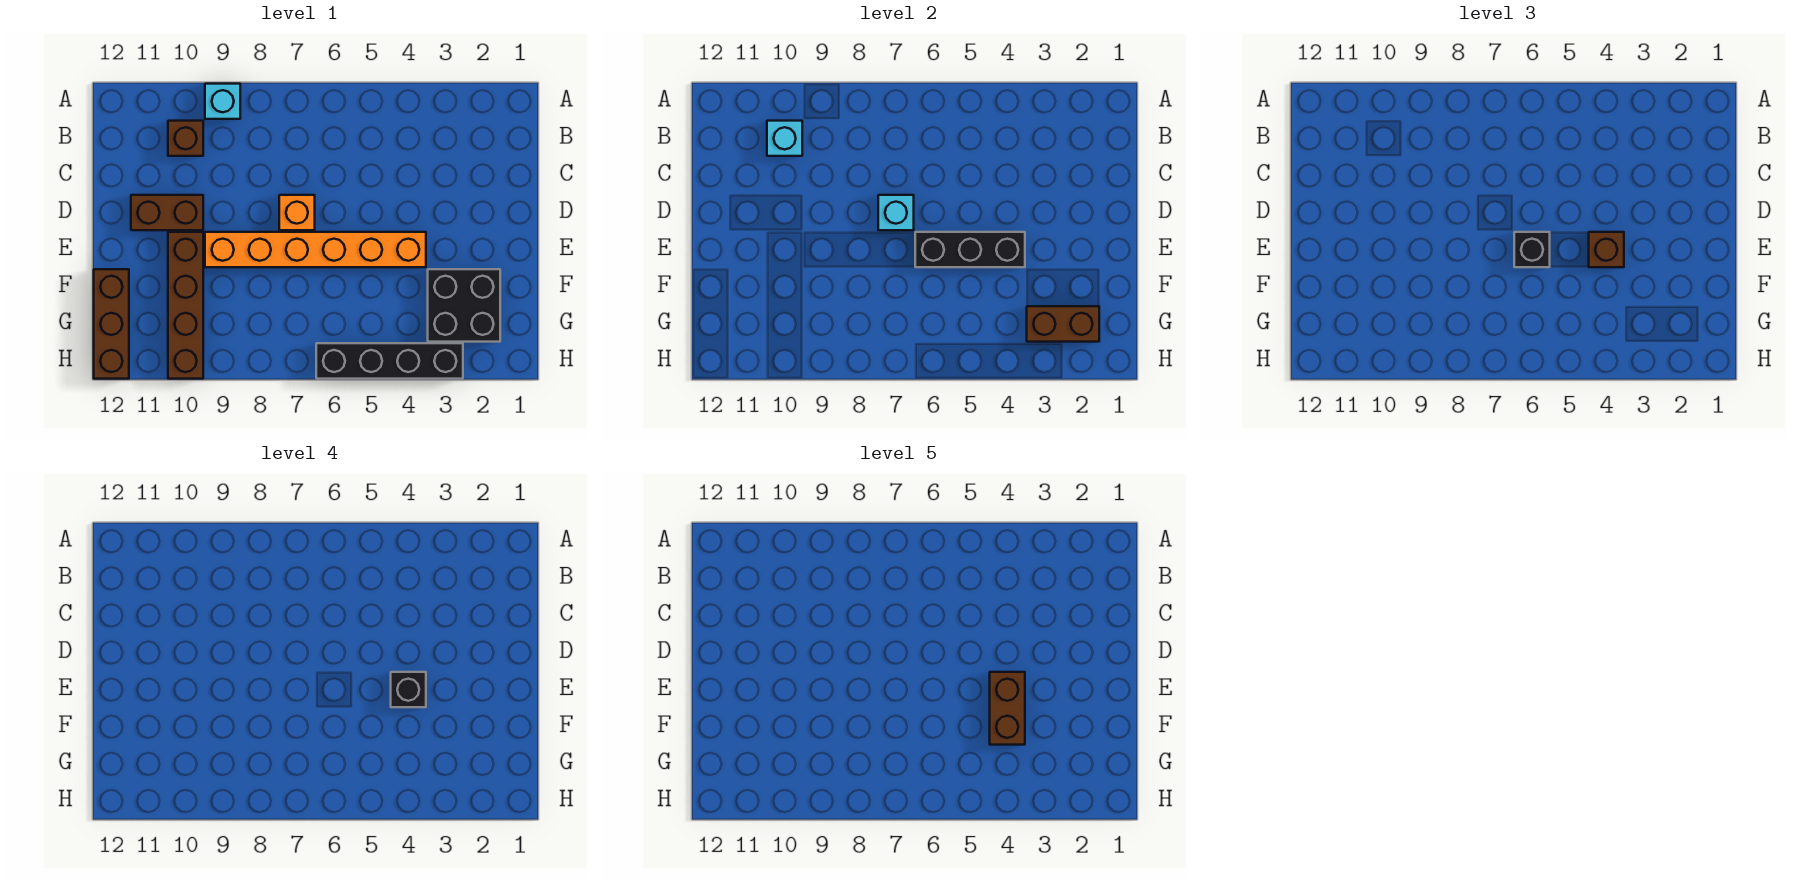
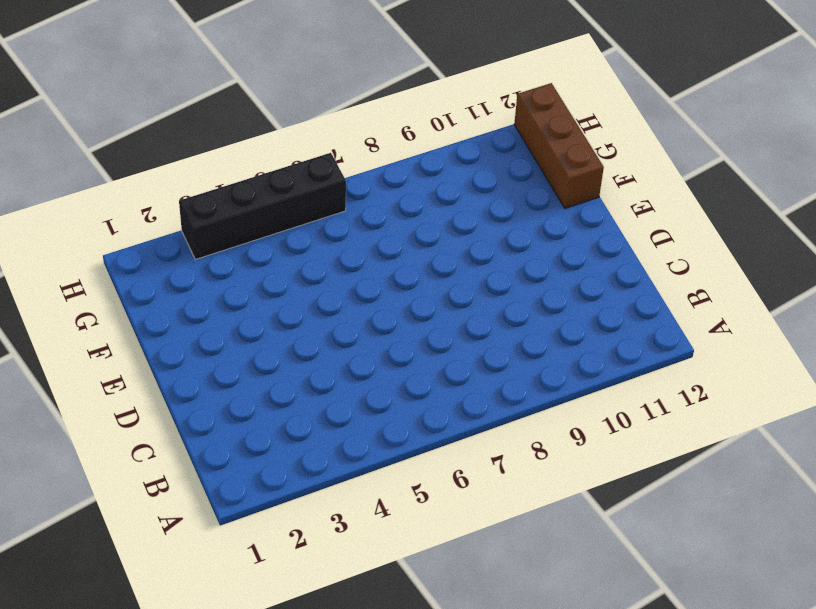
none -> cyan brick A9 level 1
none -> brown brick B10 level 1
none -> orange brick D7 level 1

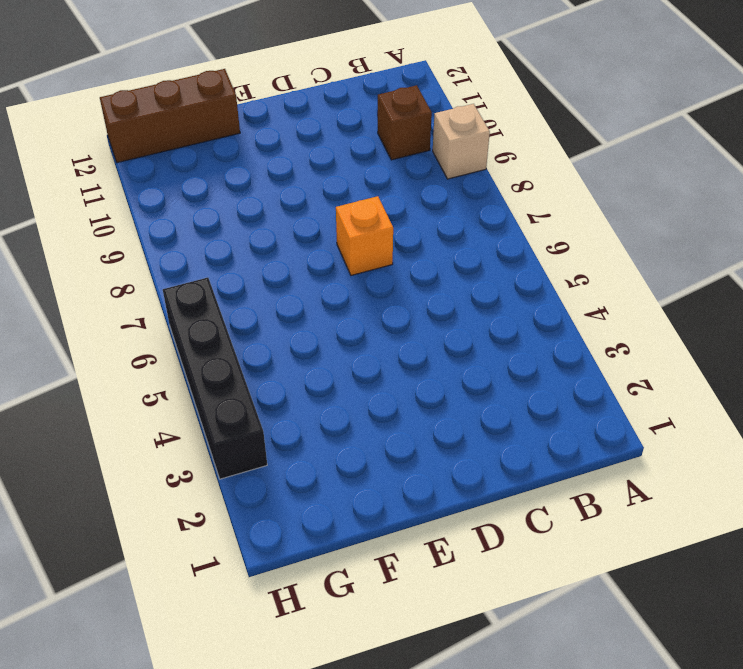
tan brick A9 level 1 -> cyan brick A9 level 1
none -> brown brick D10:D11 level 1
none -> orange brick E4:E9 level 1
none -> brown brick E10:H10 level 1

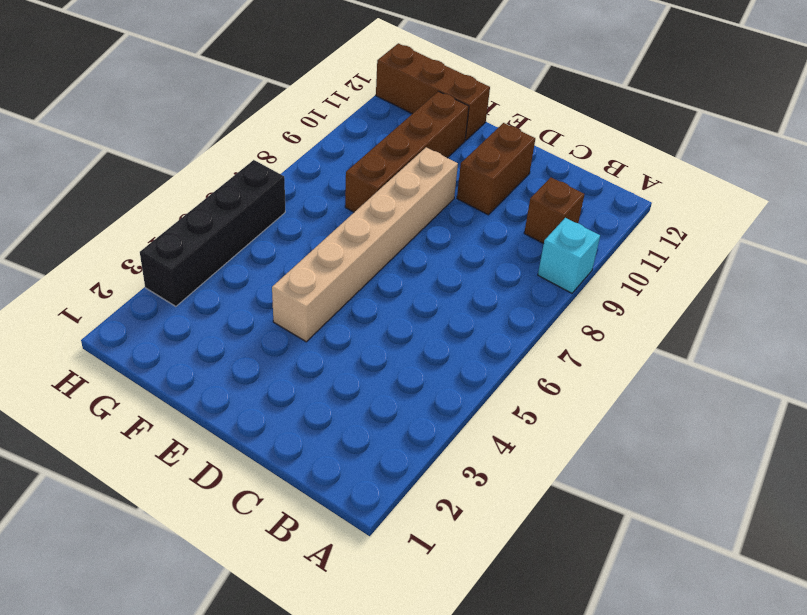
tan brick E4:E9 level 1 -> orange brick E4:E9 level 1
brown brick F8:F11 level 1 -> brown brick E10:H10 level 1
none -> orange brick D7 level 1
none -> black brick F2:G3 level 1
none -> cyan brick B10 level 2

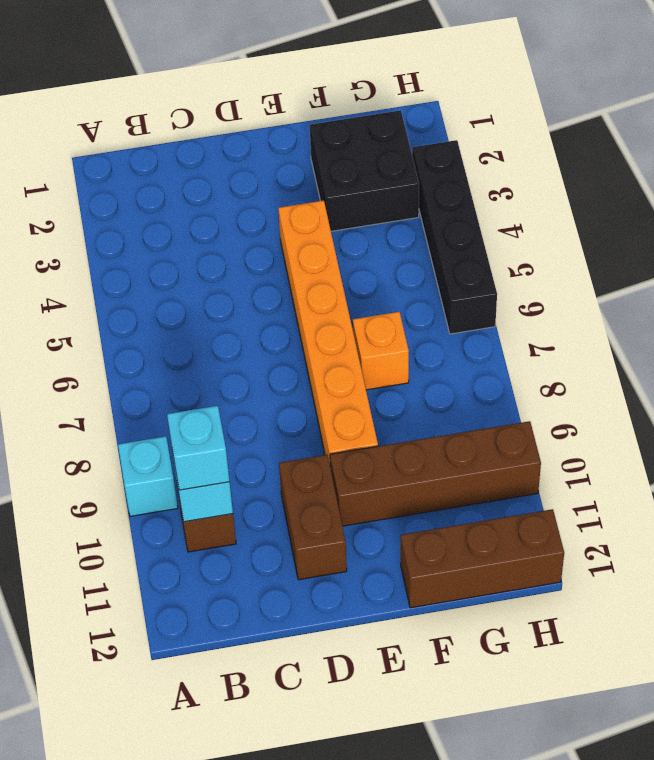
cyan brick B10 level 3 -> cyan brick D7 level 2
orange brick F7 level 1 -> orange brick D7 level 1
none -> black brick E4:E6 level 2
none -> brown brick G2:G3 level 2
none -> brown brick E4 level 3

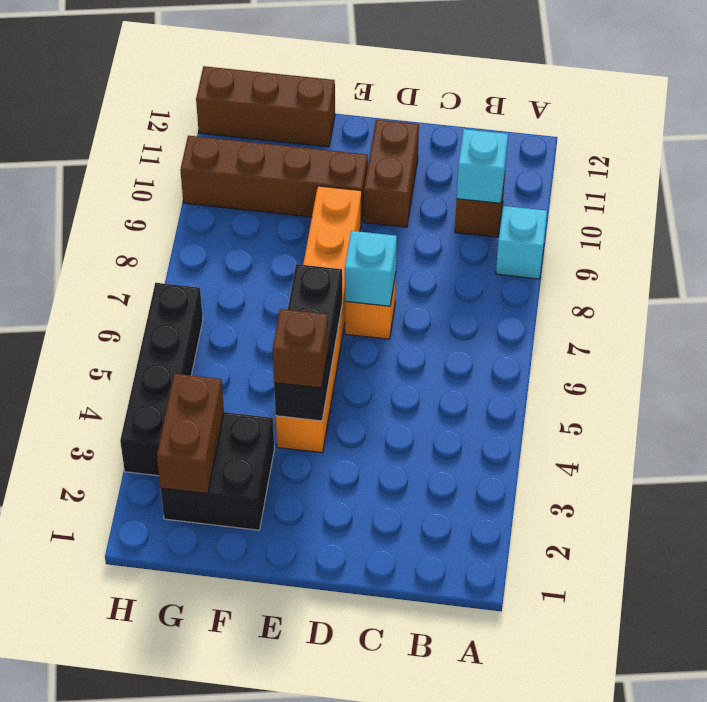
none -> black brick E6 level 3
none -> black brick E4 level 4
none -> brown brick E4:F4 level 5

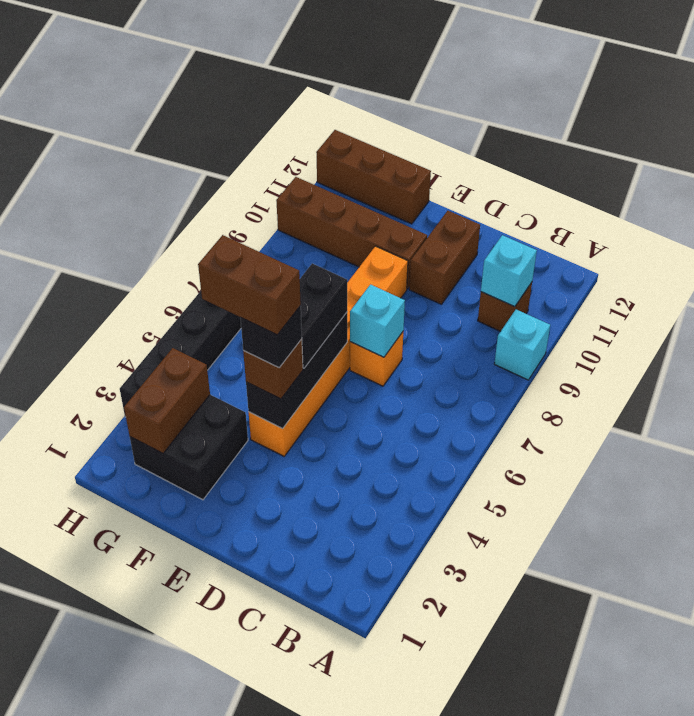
black brick E5:E6 level 3 -> black brick E6 level 3

